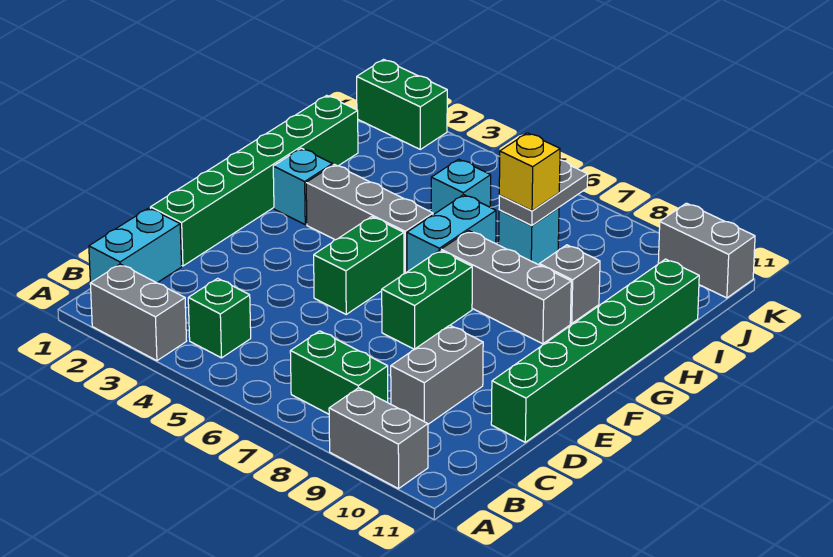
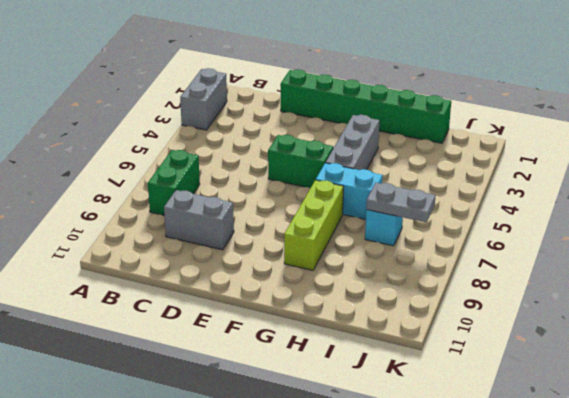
lime brick G7:G9 level 1 -> grey brick G7:G9 level 1
none -> grey brick A9:A10 level 1
none -> cyan brick B1:C1 level 1
none -> green brick B4 level 1

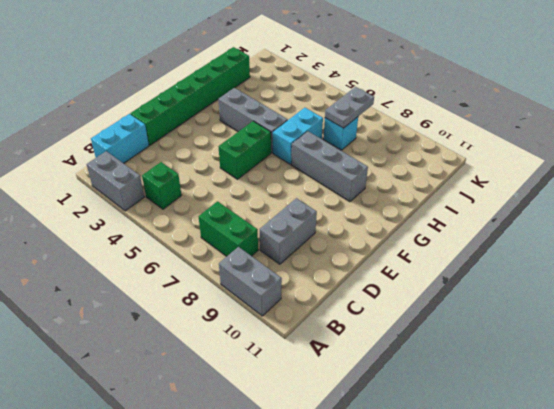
none -> green brick D11:I11 level 1
none -> green brick E7:F7 level 1
none -> cyan brick G2 level 1

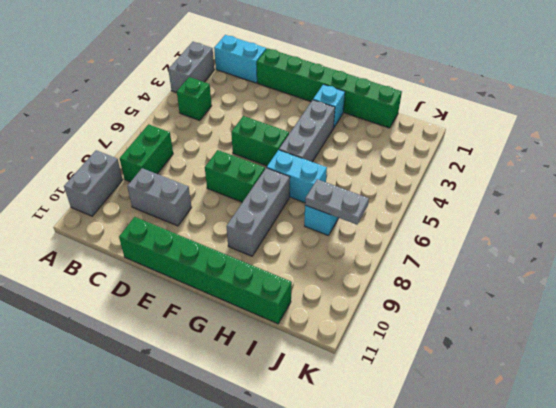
none -> grey brick H9 level 1
none -> cyan brick I5 level 1
none -> green brick K1:K2 level 1

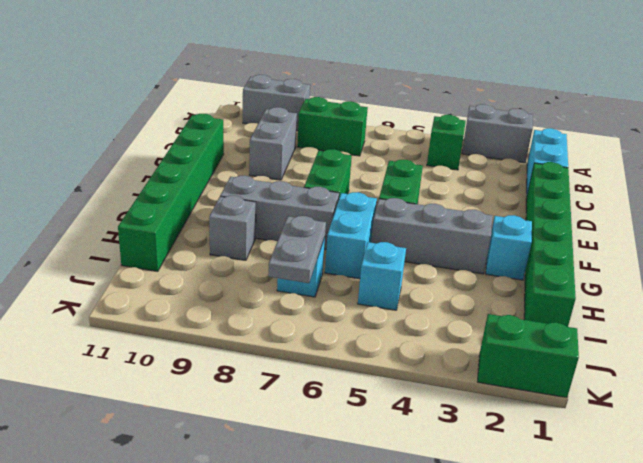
none -> grey brick K10:K11 level 1
none -> yellow brick I7 level 3

